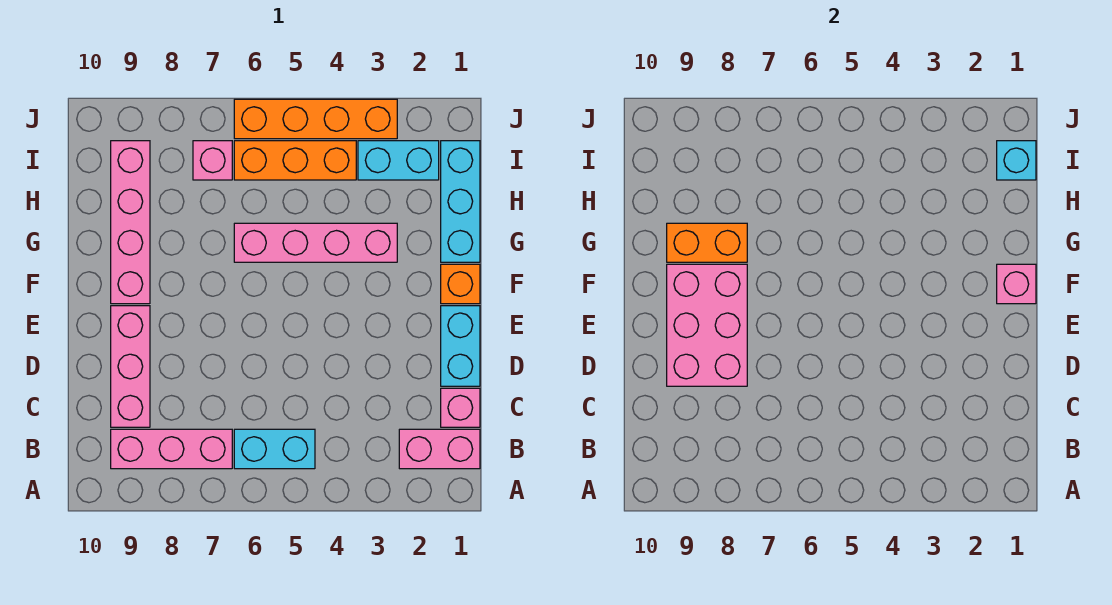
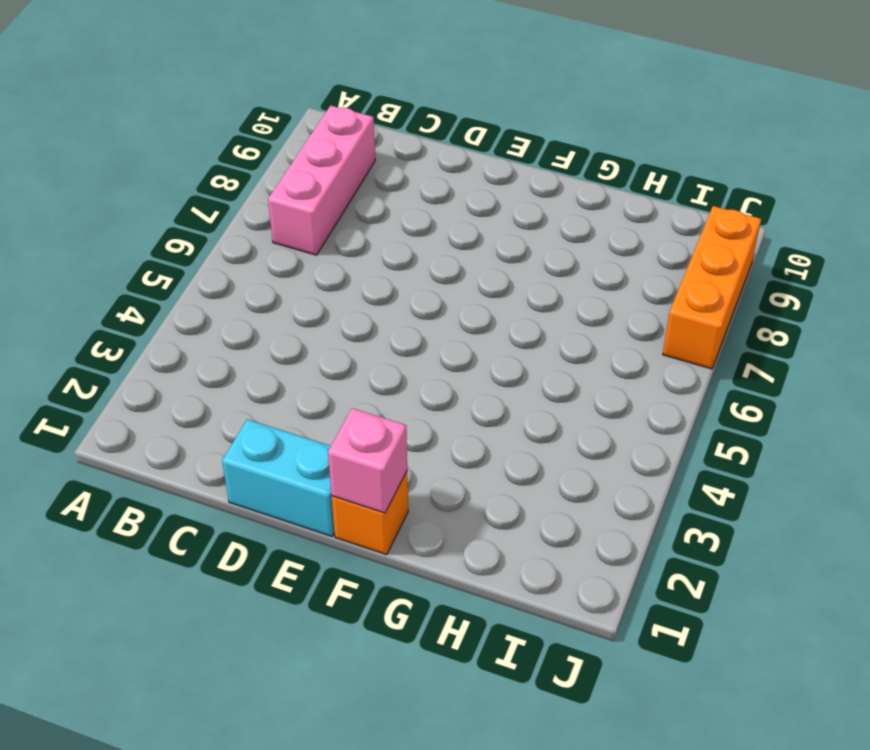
orange brick J7:J9 level 1 -> orange brick I4:I6 level 1
none -> pink brick B1:B2 level 1
none -> cyan brick B5:B6 level 1
none -> pink brick C1 level 1

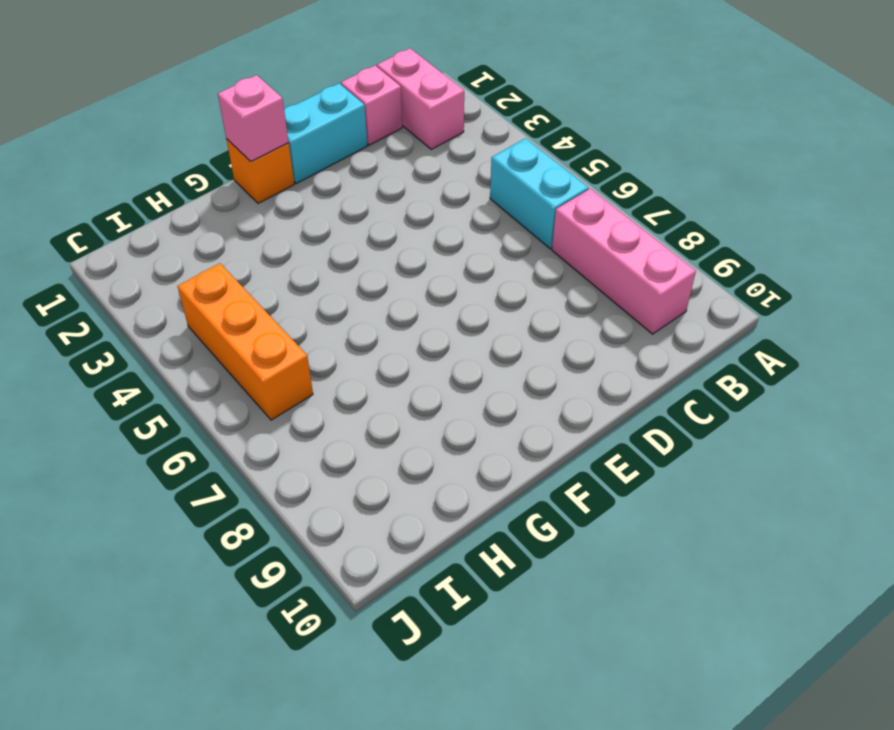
none -> pink brick C9:E9 level 1
none -> pink brick F9:I9 level 1
none -> cyan brick G1:I1 level 1

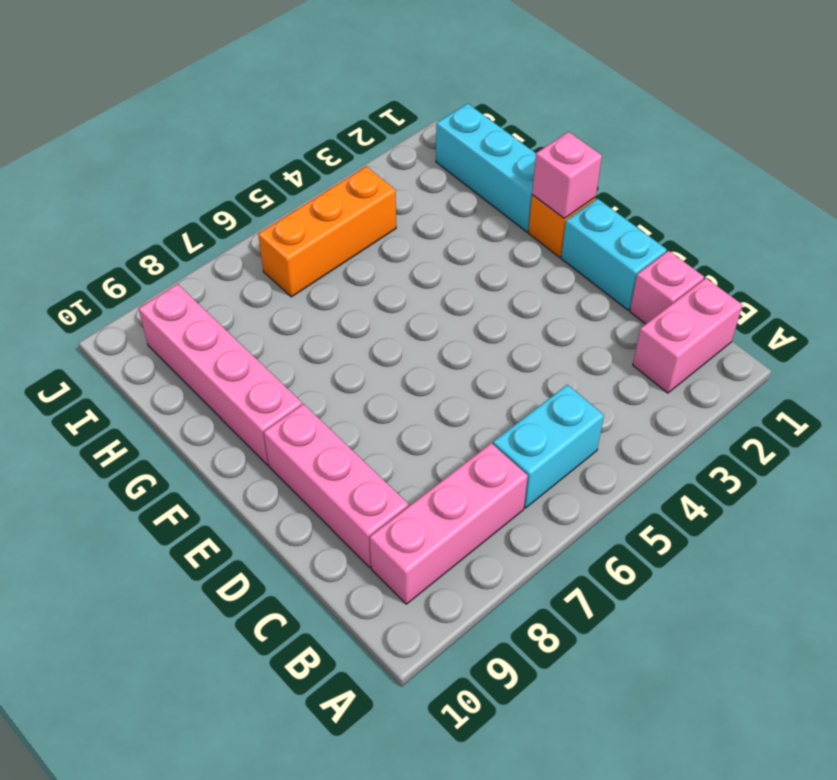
none -> pink brick G3:G6 level 1
none -> cyan brick I2:I3 level 1
none -> pink brick I7 level 1

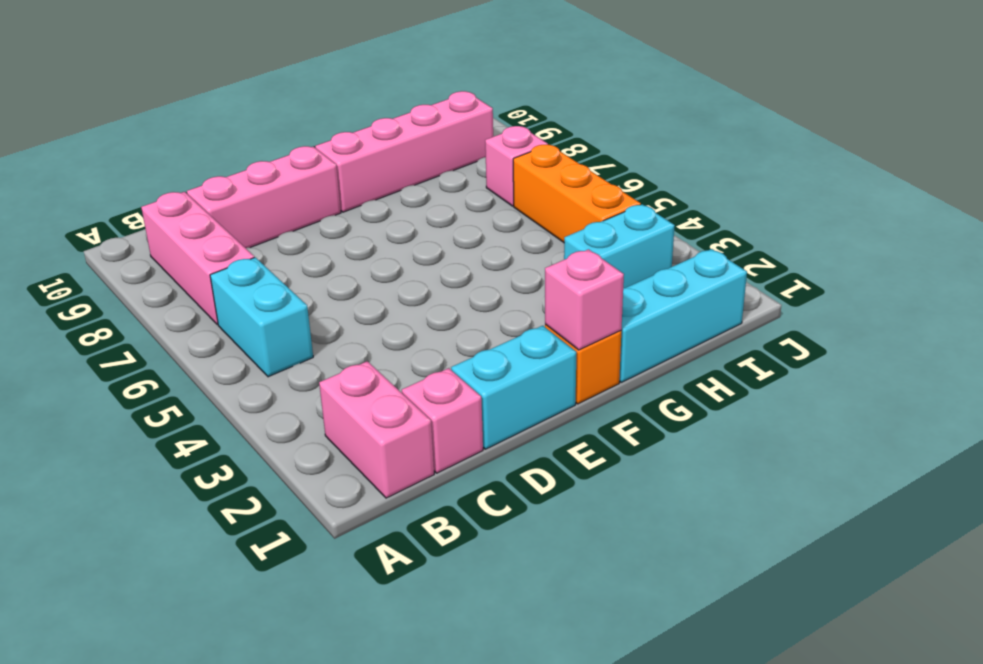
cyan brick H3:I3 level 1 -> cyan brick I2:I3 level 1
none -> pink brick G3:G6 level 1
none -> orange brick J3:J6 level 1
none -> pink brick D8:F9 level 2

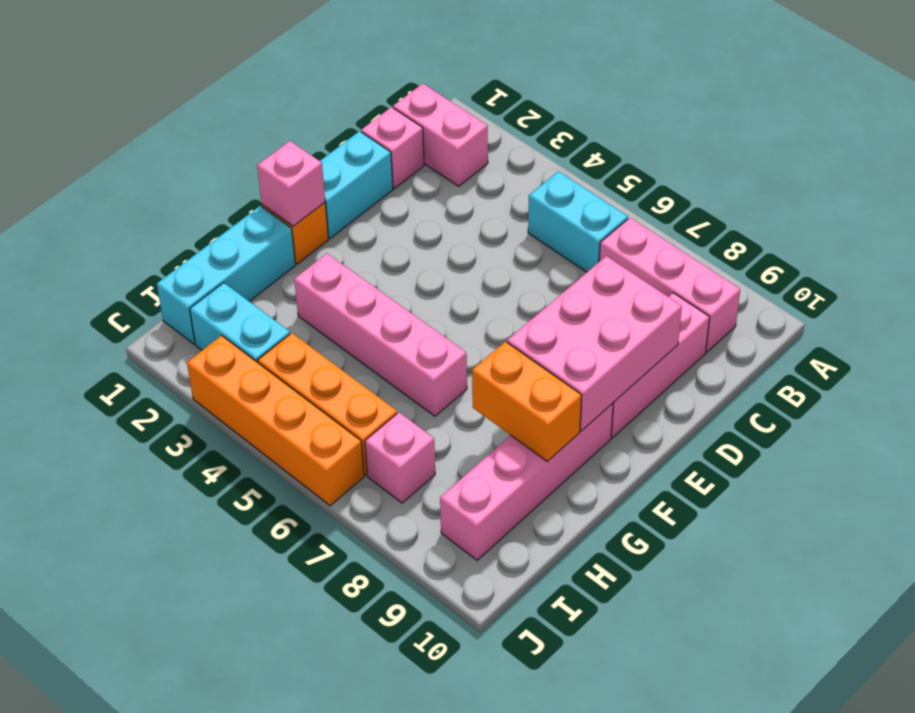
none -> cyan brick I1 level 2

